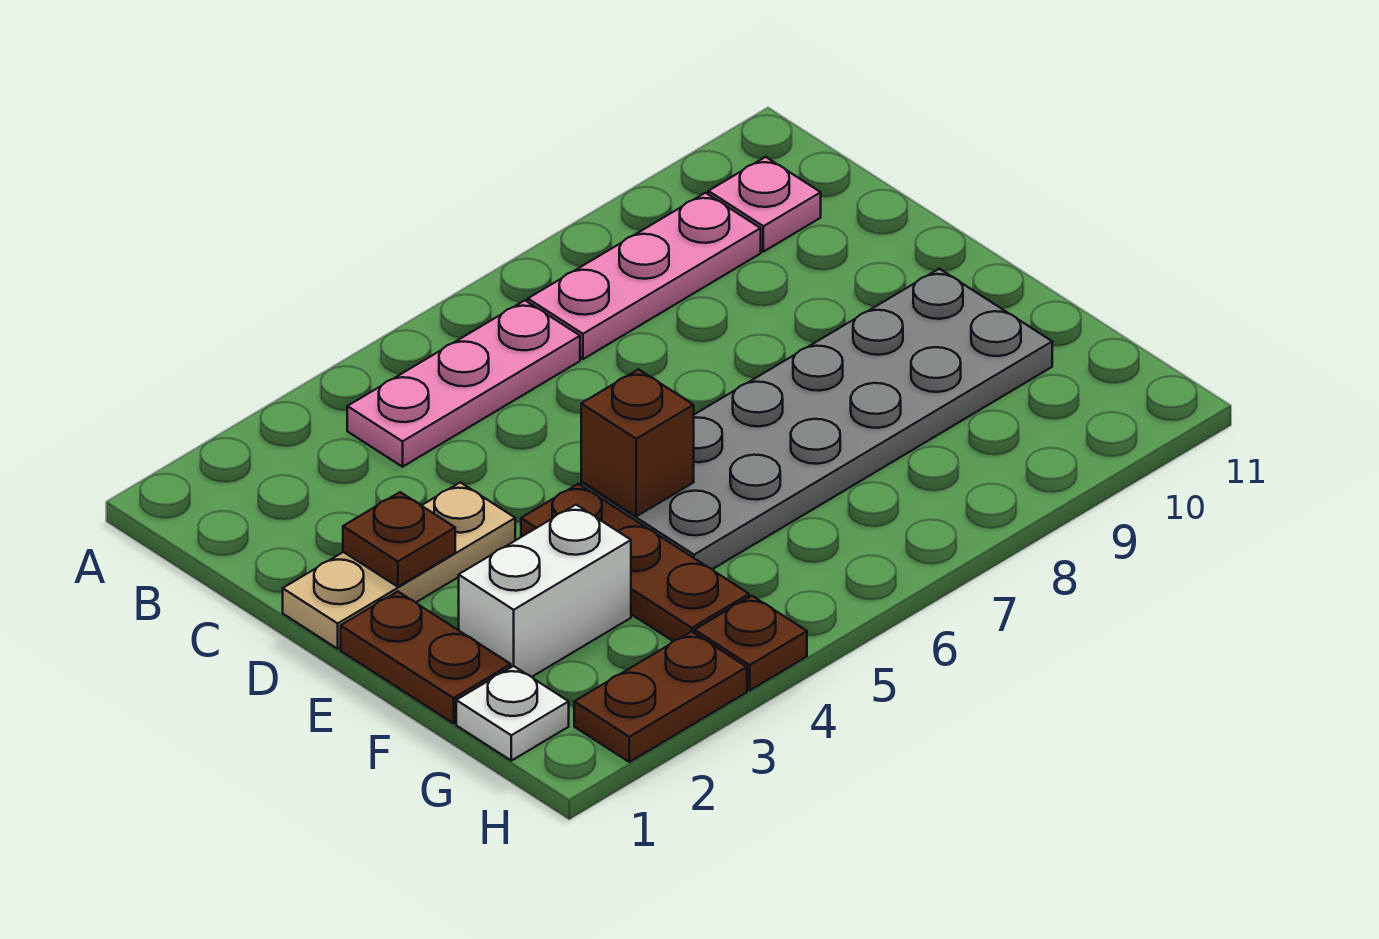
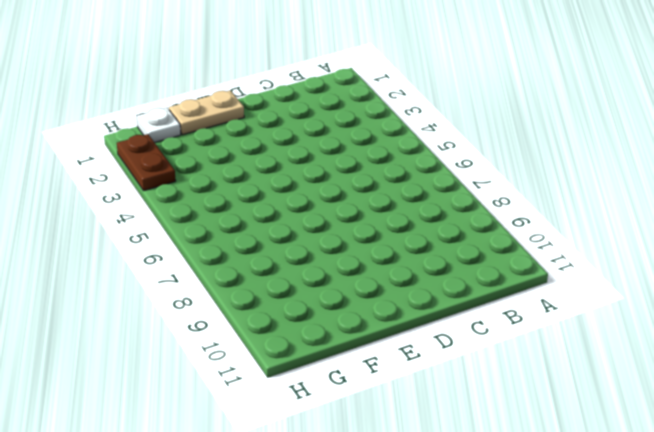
tan plate E1:F1 level 1 -> brown plate E1:F1 level 1
none -> pink plate B4:B6 level 1
none -> pink plate B7:B9 level 1
none -> pink plate B10 level 1

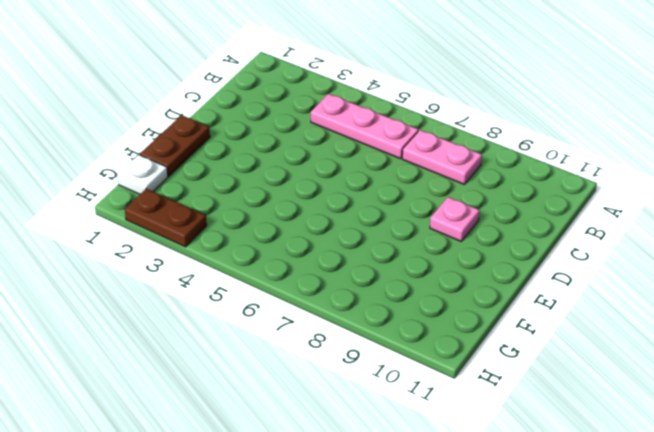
pink plate B7:B8 level 1 -> pink plate B7:B9 level 1
pink plate D9 level 1 -> pink plate B10 level 1
none -> tan plate D1:D3 level 1
none -> brown plate E4:G4 level 1
none -> grey plate E5:F10 level 1

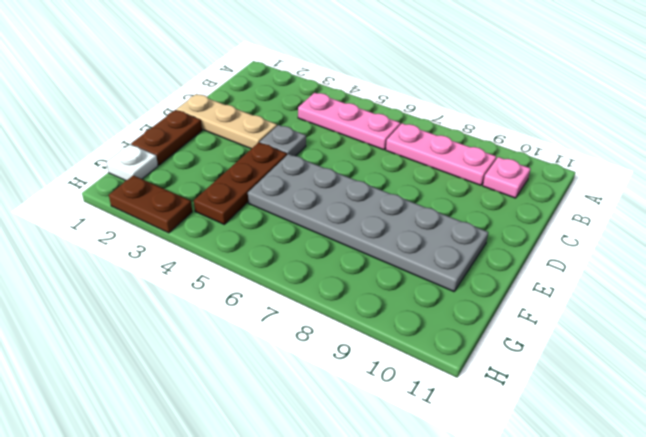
grey plate D4 level 1 -> none
none -> white brick F2:F3 level 1
none -> brown plate H4 level 1
none -> brown plate D2 level 2

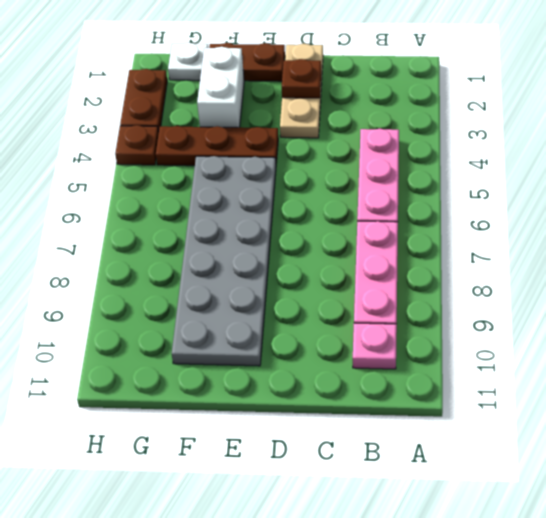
none -> brown brick E5 level 2

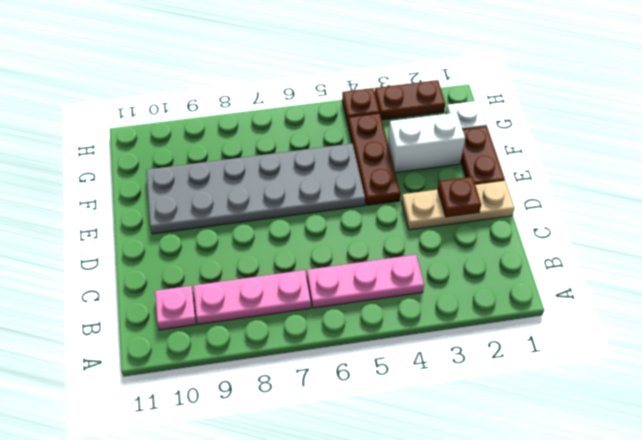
none -> brown brick E5 level 2

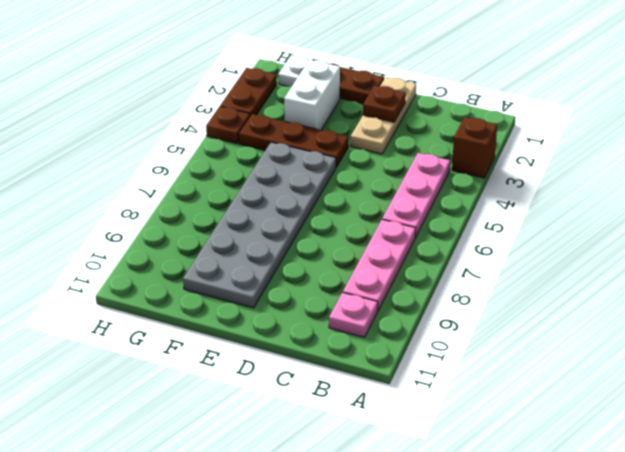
brown brick A3 level 1 -> brown brick E5 level 2

